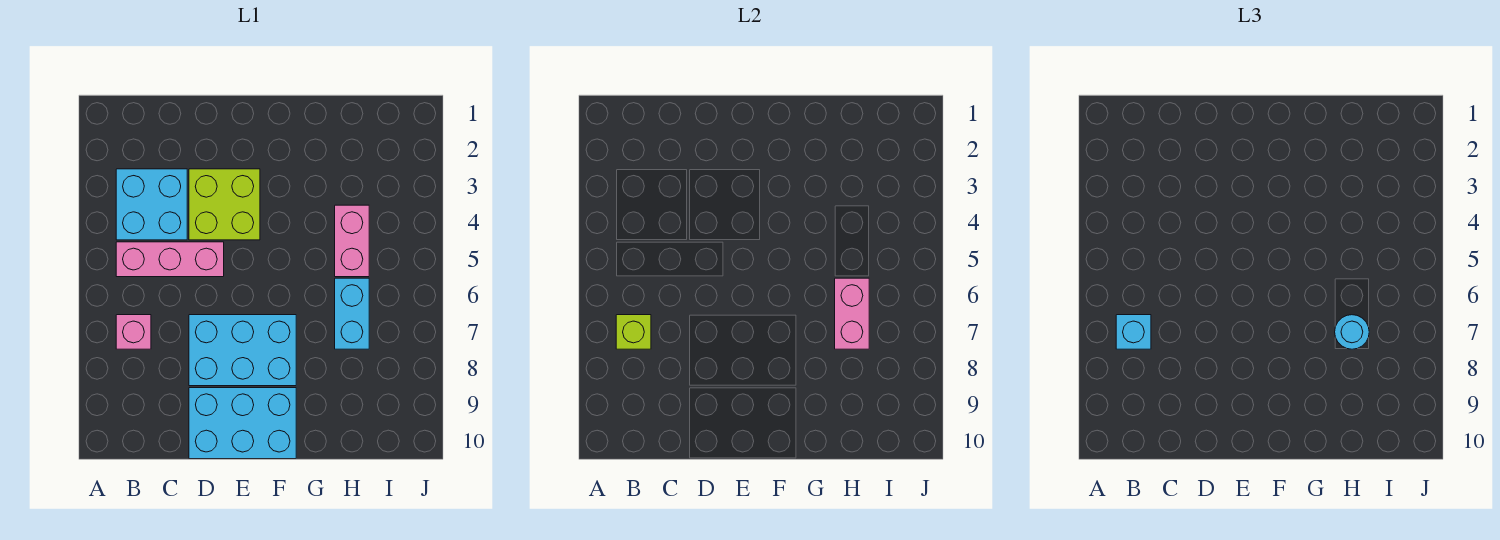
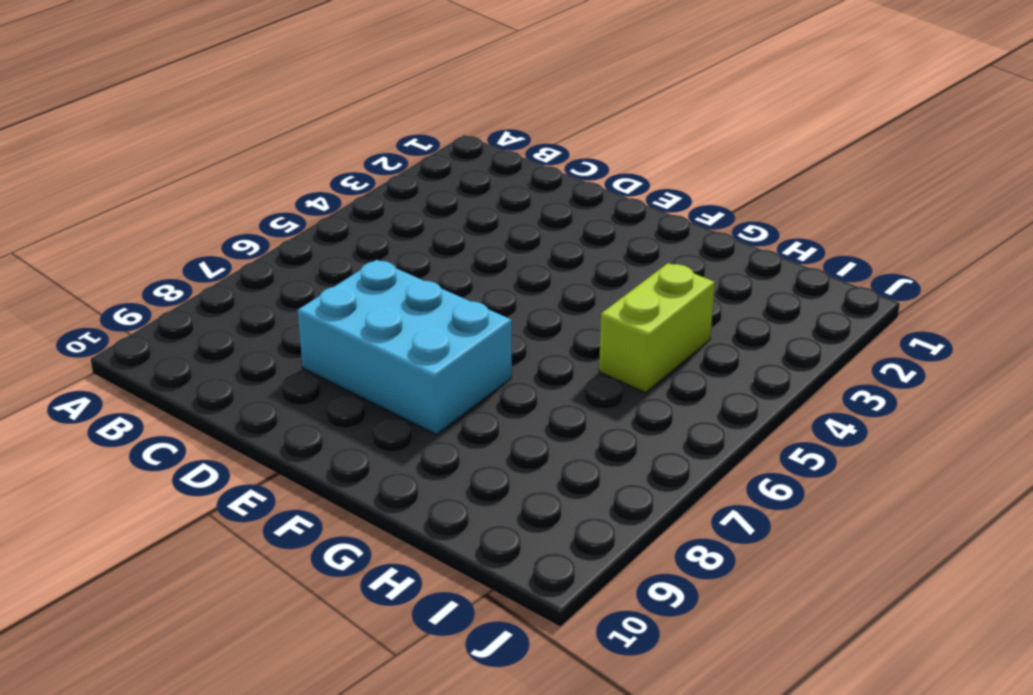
lime brick H4:H5 level 1 -> pink brick H4:H5 level 1
none -> cyan brick B3:C4 level 1
none -> pink brick B5:D5 level 1
none -> pink brick B7 level 1

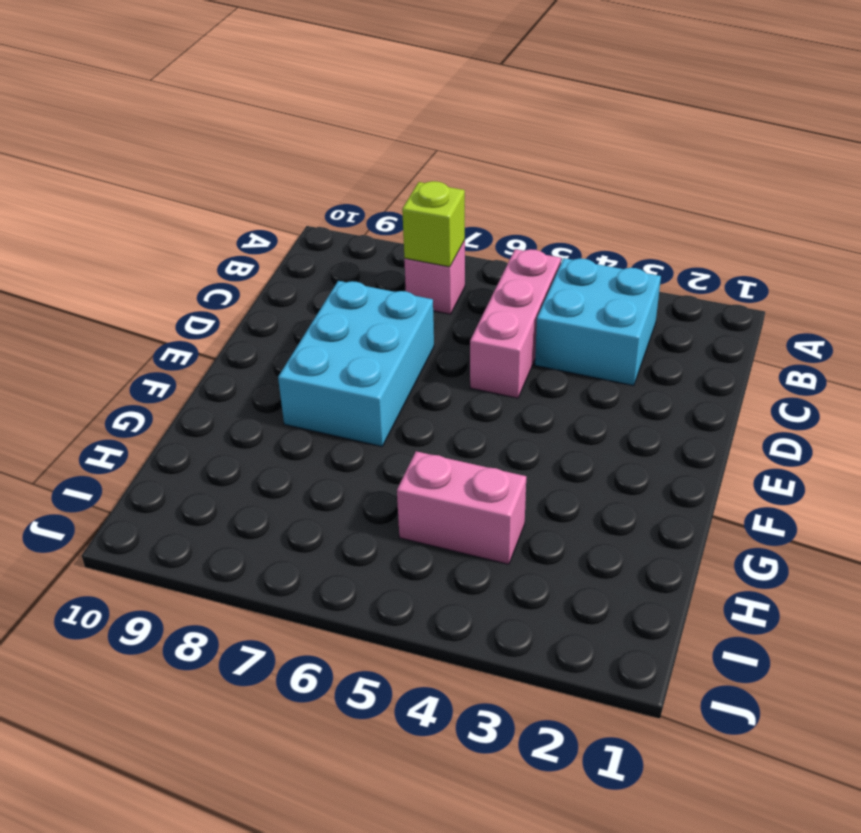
none -> lime brick D3:E4 level 1
none -> cyan brick D9:F10 level 1
none -> cyan brick H6:H7 level 1

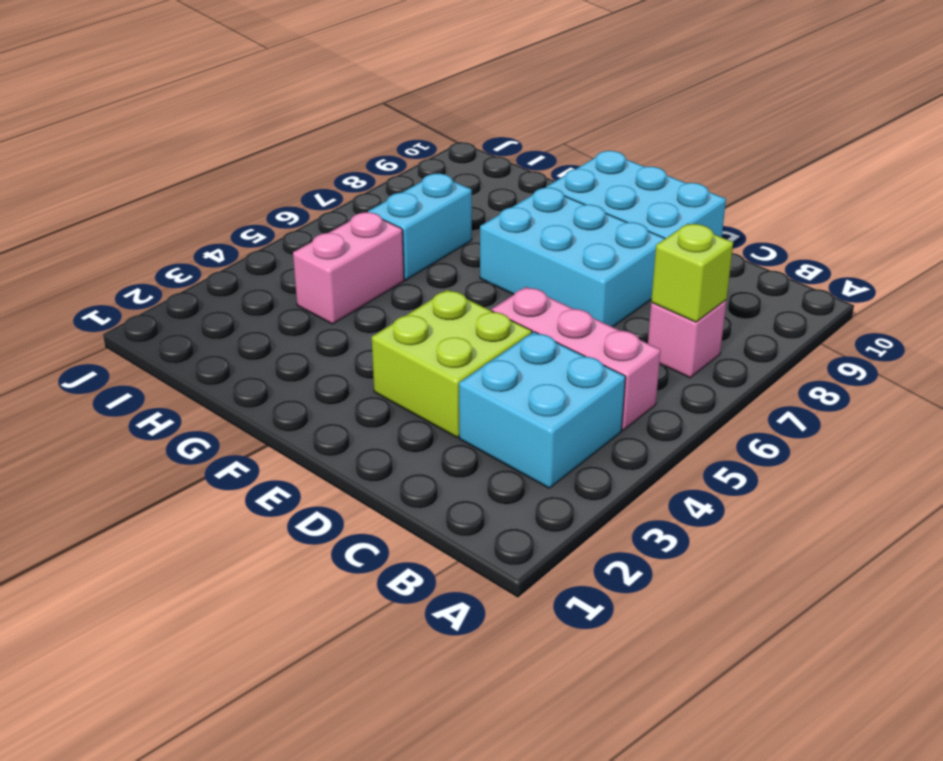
none -> pink brick H6:H7 level 2
none -> cyan brick B7 level 3
none -> cyan round brick H7 level 3

